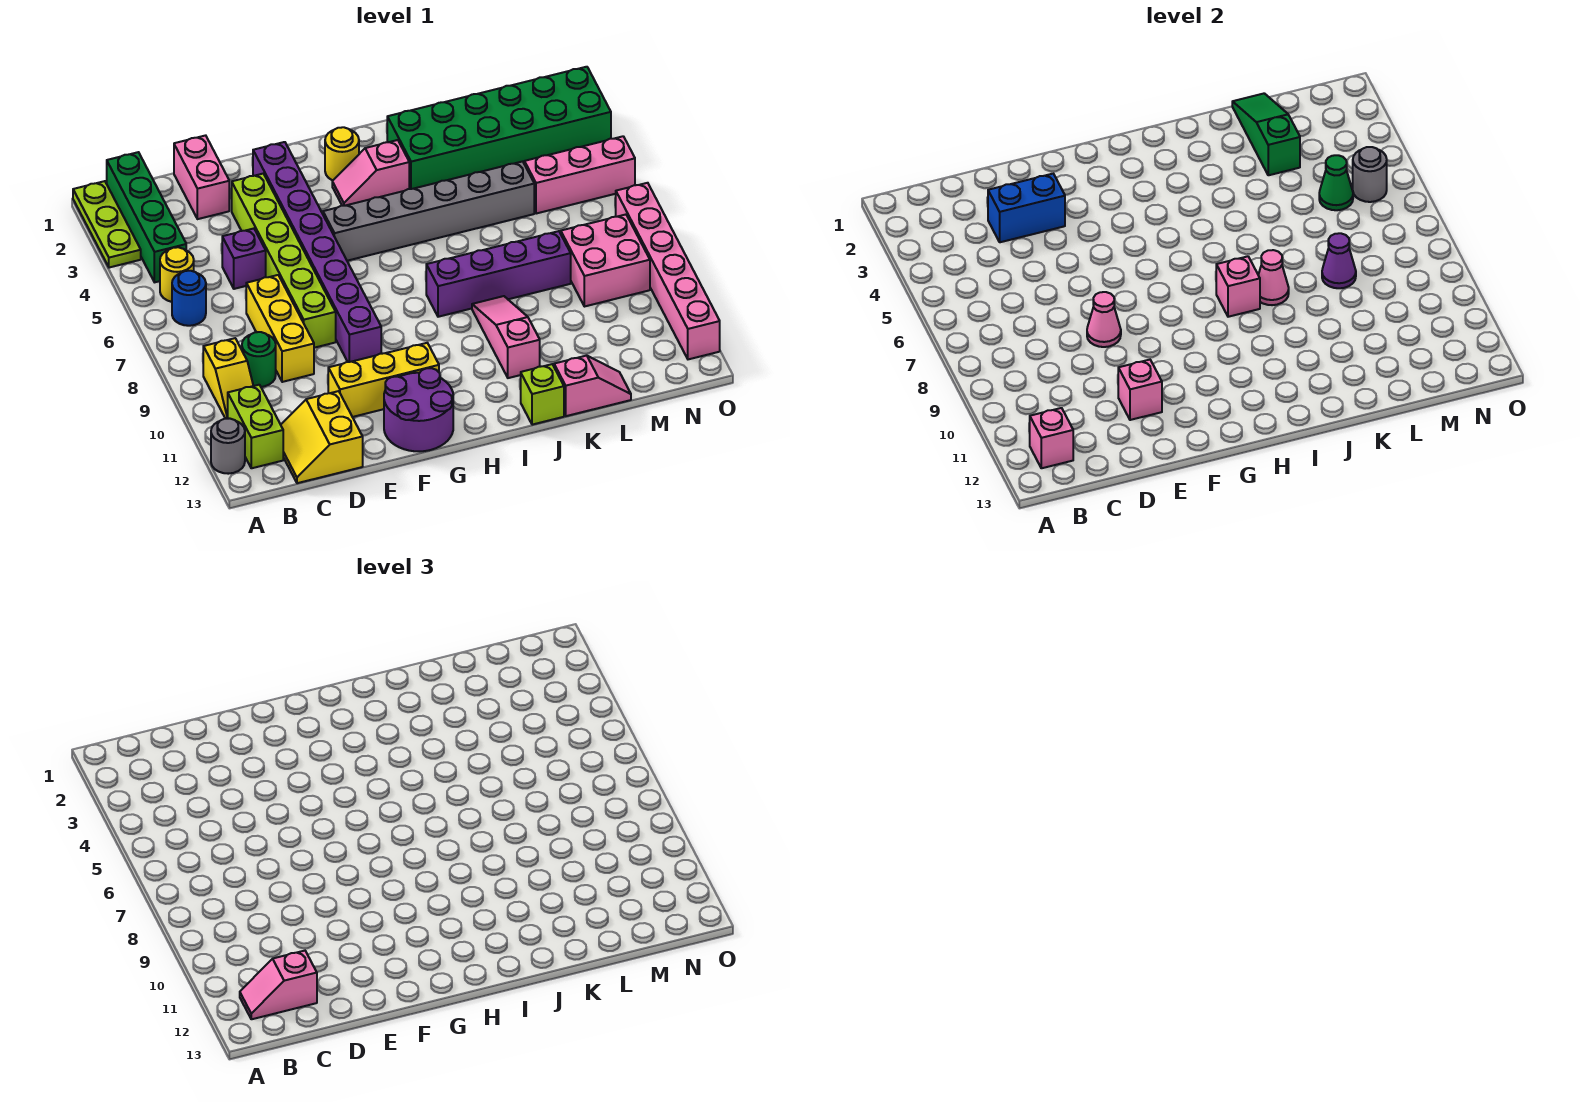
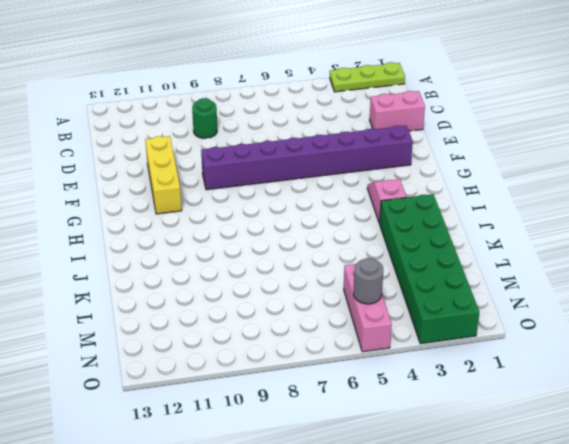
none -> grey round brick A12 level 1
none -> green brick B1:B4 level 1
none -> yellow round brick B5 level 1
none -> blue round brick B6 level 1

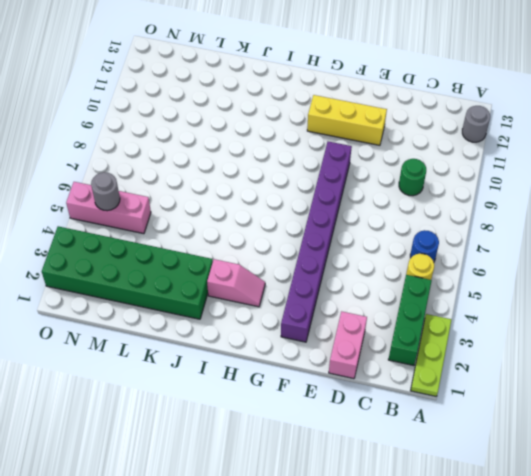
green brick B2:B4 level 1 -> green brick B1:B4 level 1
none -> yellow slope B9:B10 level 1 top 9
none -> lime brick B11:B12 level 1
none -> yellow slope C12:D13 level 1 top D
none -> purple brick D5 level 1

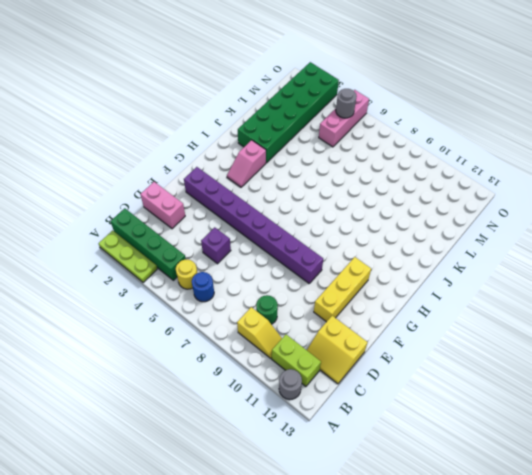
none -> yellow brick D7:D9 level 1
none -> lime brick E3:E8 level 1
none -> purple round brick F12:G13 level 1
none -> grey brick G5:L5 level 1

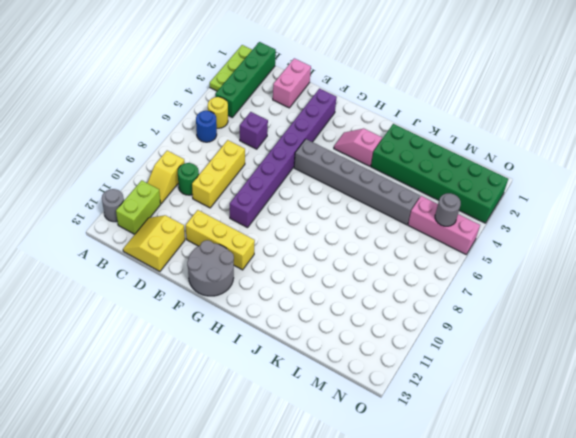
grey round brick F12:G13 level 1 -> purple round brick F12:G13 level 1
none -> lime brick E3:E8 level 1
none -> yellow round brick H2 level 1
none -> purple brick I8:L8 level 1
none -> pink slope J9:J11 level 1 top 11

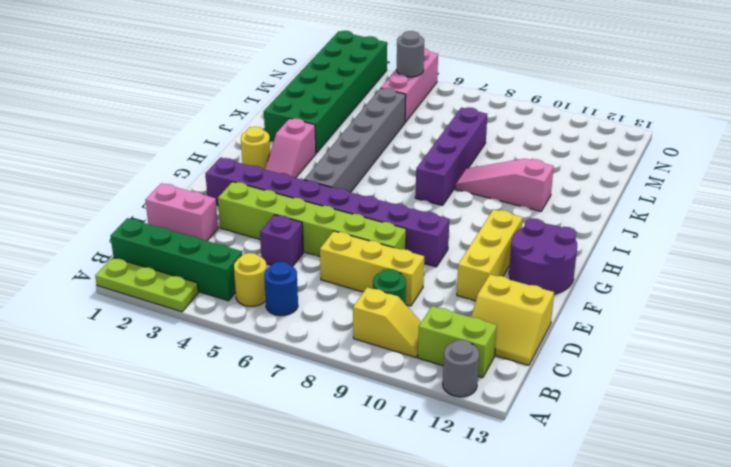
none -> lime brick J13 level 1
none -> pink slope K13:L13 level 1 top K
none -> pink brick M8:N9 level 1
none -> pink brick O7:O12 level 1

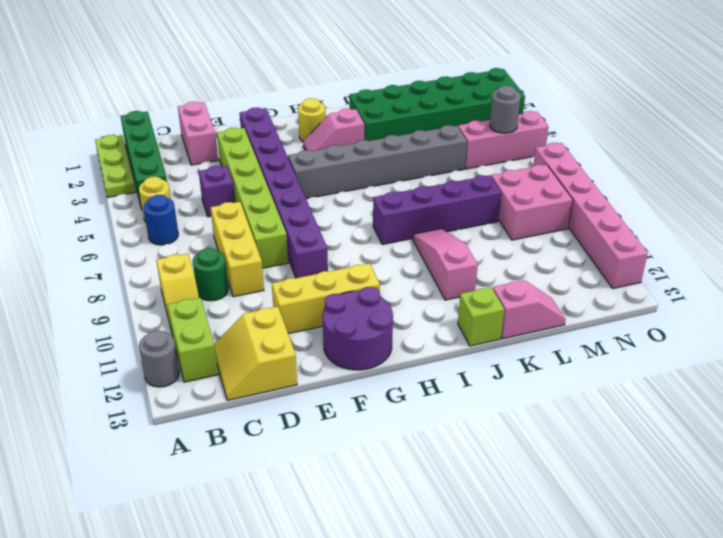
none -> pink brick B12 level 2
none -> blue brick D3:E3 level 2
none -> pink cone E8 level 2
none -> pink brick E11 level 2

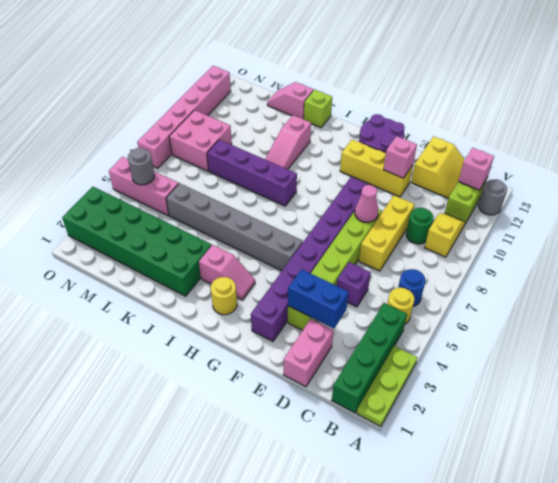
none -> pink brick I8 level 2
none -> pink cone J8 level 2
none -> green slope L1:L3 level 2 top 3
none -> purple cone L8 level 2

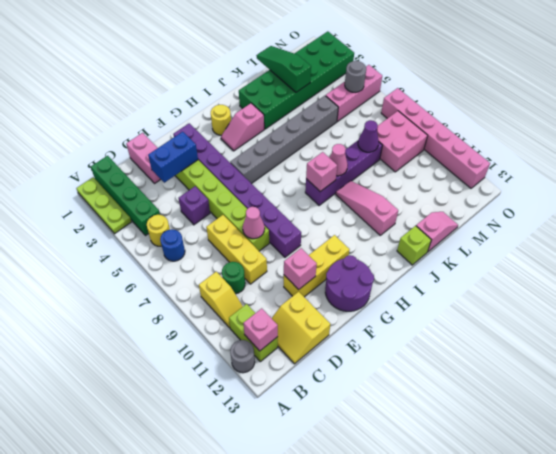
none -> green cone M5 level 2
none -> pink slope B12:C12 level 3 top C

